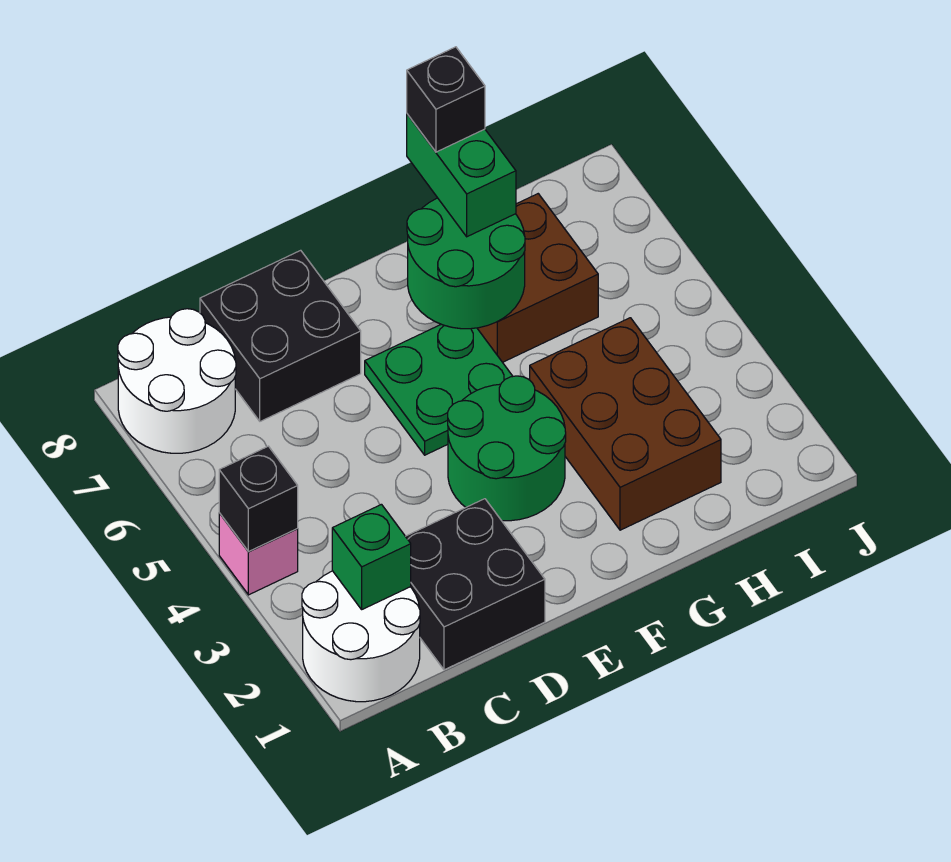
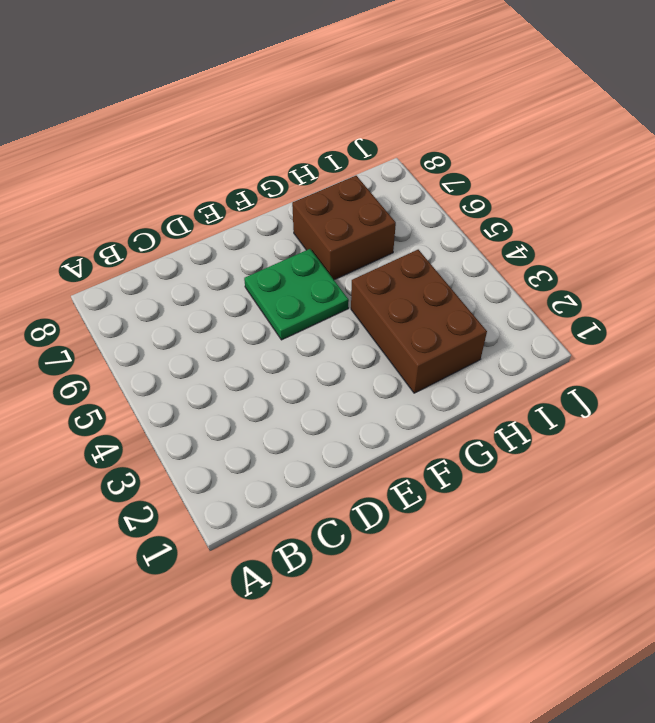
none -> white round brick A1:B2 level 1
none -> pink brick A4 level 1
none -> white round brick A7:B8 level 1

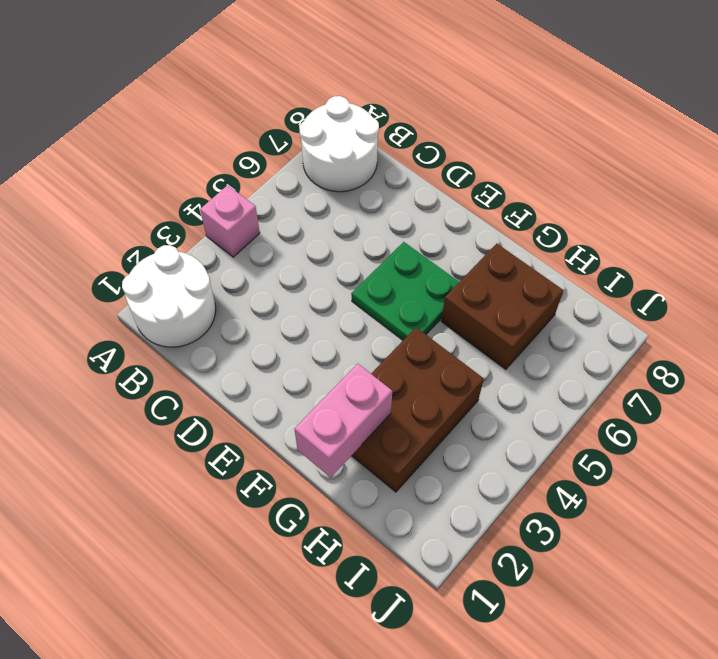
pink brick G1:G2 level 2 -> none
none -> black brick C1:D2 level 1
none -> black brick C7:D8 level 1
none -> green round brick E3:F4 level 1

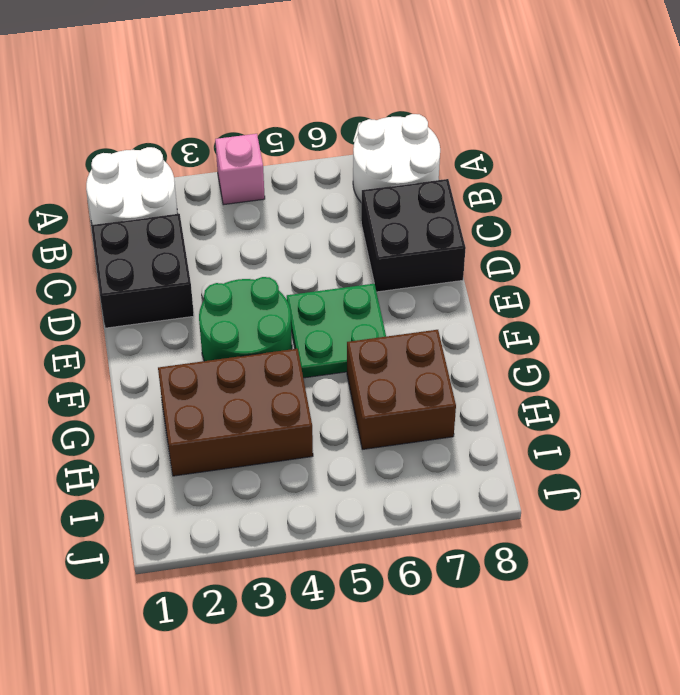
none -> black brick A4 level 2
none -> green brick B2 level 2
none -> green round brick F6:G7 level 2

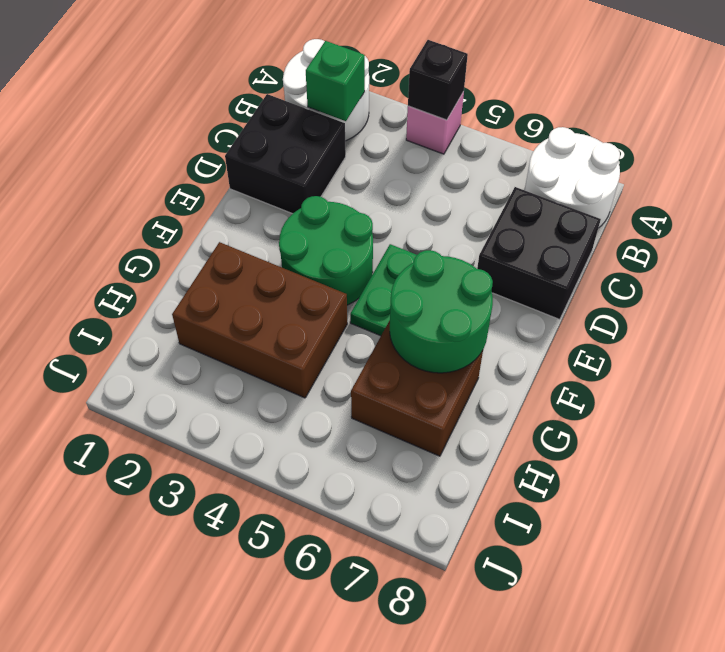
none -> green brick G7:G8 level 3
none -> black brick G8 level 4

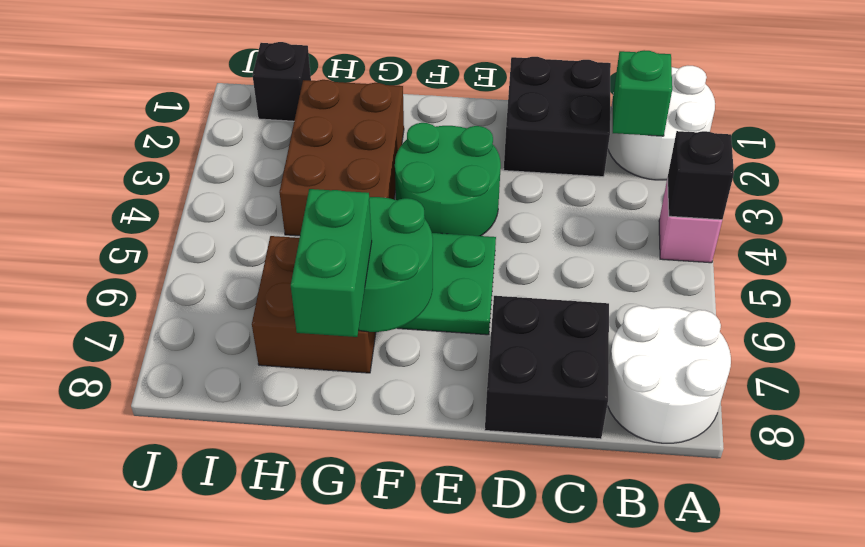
black brick I1 level 1 -> black brick G8 level 4

